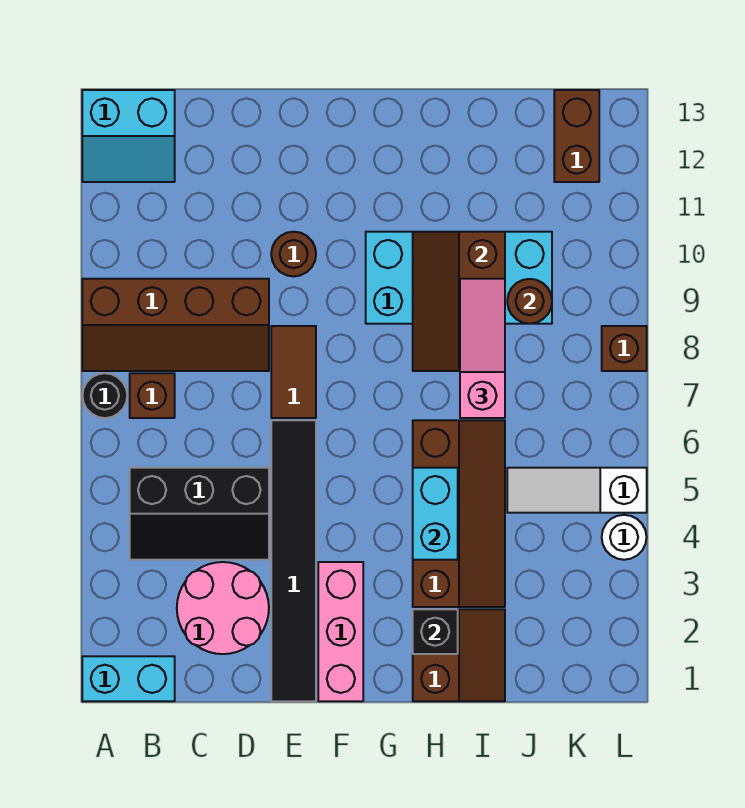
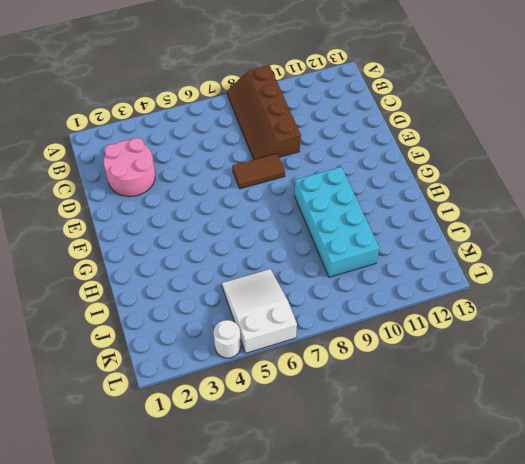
white slope J5:L6 level 1 top L -> white slope J5:L5 level 1 top L
none -> cyan brick A1:B1 level 1
none -> black round brick A7 level 1
none -> cyan slope A12:B13 level 1 top 13

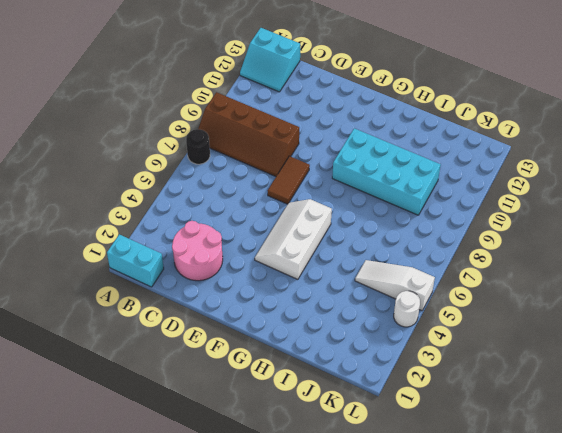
white slope F4:G6 level 1 top G -> none
none -> black slope B4:D5 level 1 top 5
none -> brown brick B7 level 1
none -> black tile E1:E6 level 1

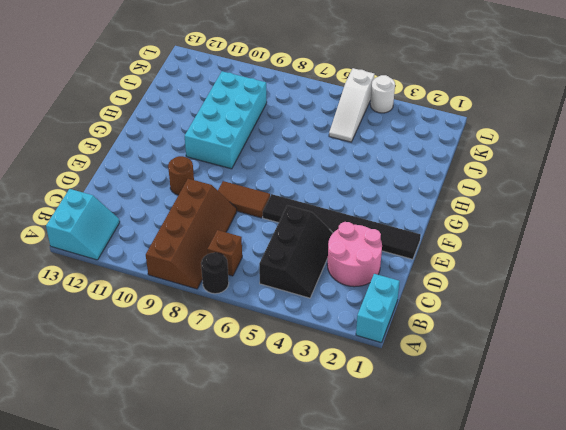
none -> pink brick F1:F3 level 1
none -> brown slope H1:I2 level 1 top H
none -> brown slope H3:I6 level 1 top H

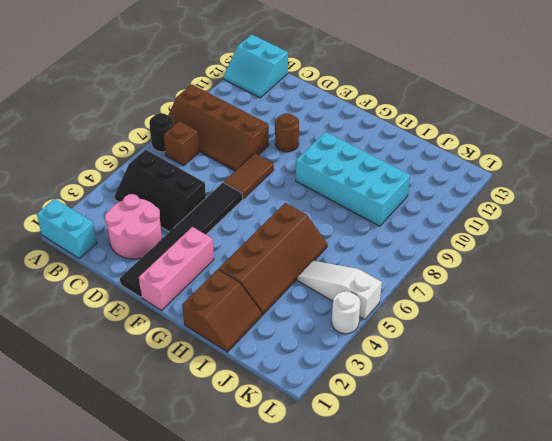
none -> brown brick K12:K13 level 1
none -> brown brick L8 level 1
none -> black brick H2 level 2

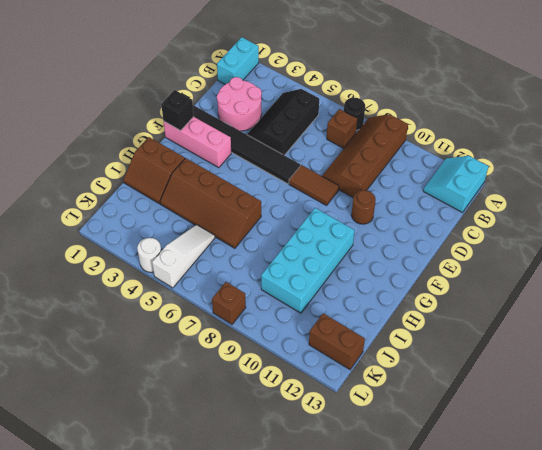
black brick F1 level 2 -> black brick H2 level 2
none -> cyan brick H4:H5 level 2
none -> brown slope H8:I10 level 2 top I
none -> brown round brick J9 level 2

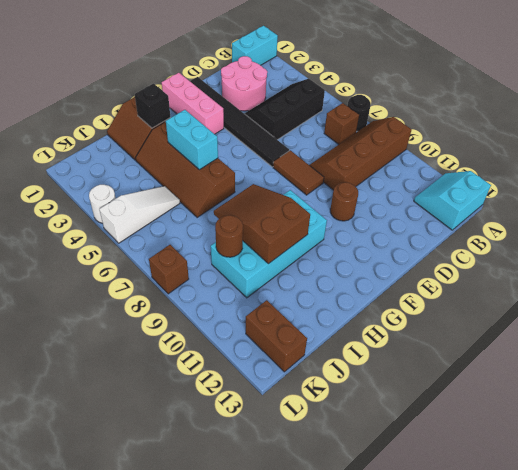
brown slope H8:I10 level 2 top 10 -> brown slope H8:I10 level 2 top I
none -> pink slope I7:I9 level 3 top 7

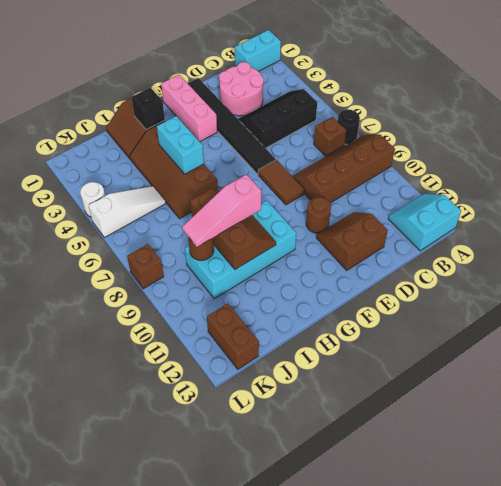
brown slope D11:E12 level 1 top 12 -> none
pink slope H9:J9 level 3 top H -> pink slope I7:I9 level 3 top 7

